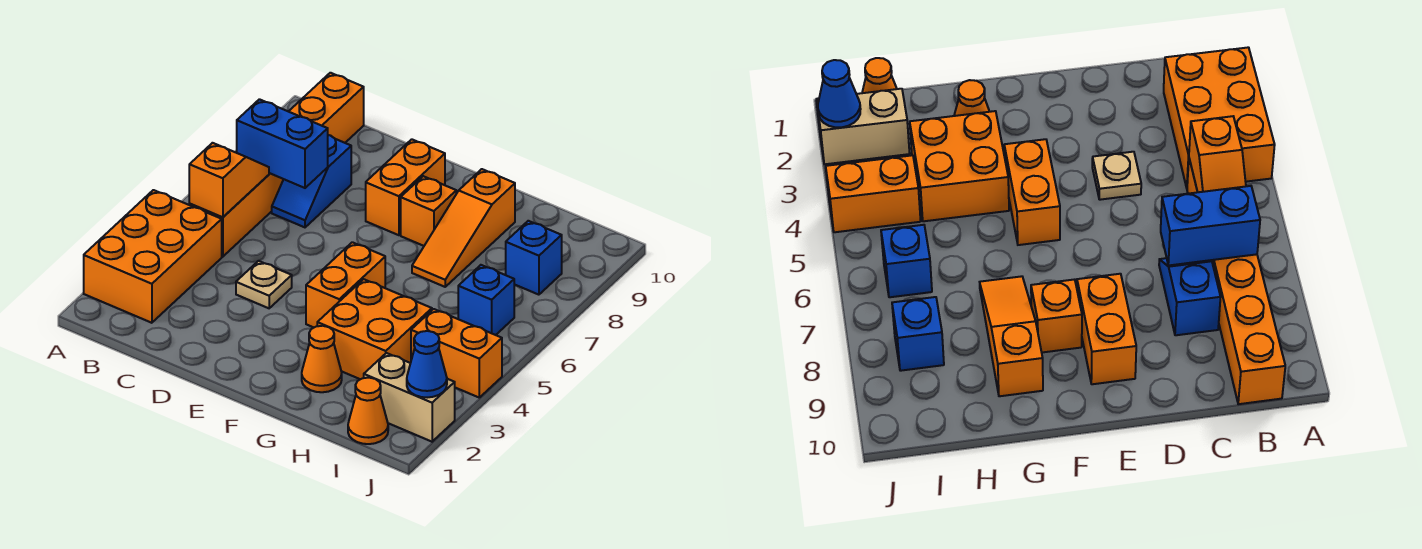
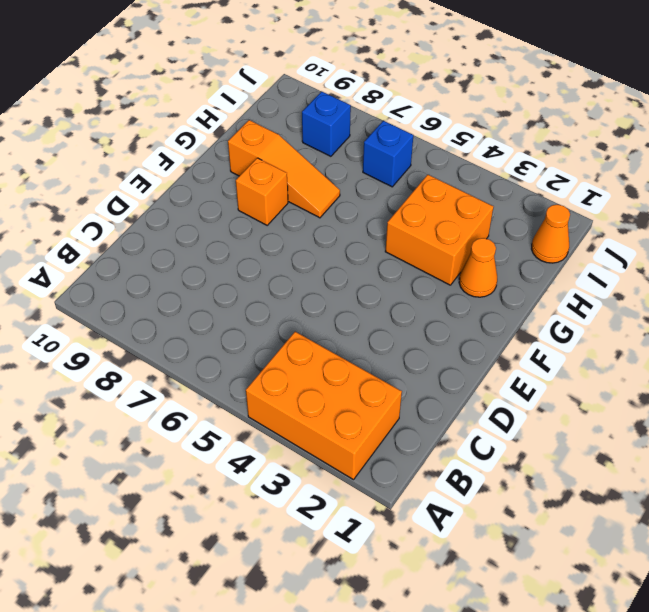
none -> orange brick B5:B10 level 1
none -> blue slope C7:C8 level 1 top 8
none -> tan plate D4 level 1

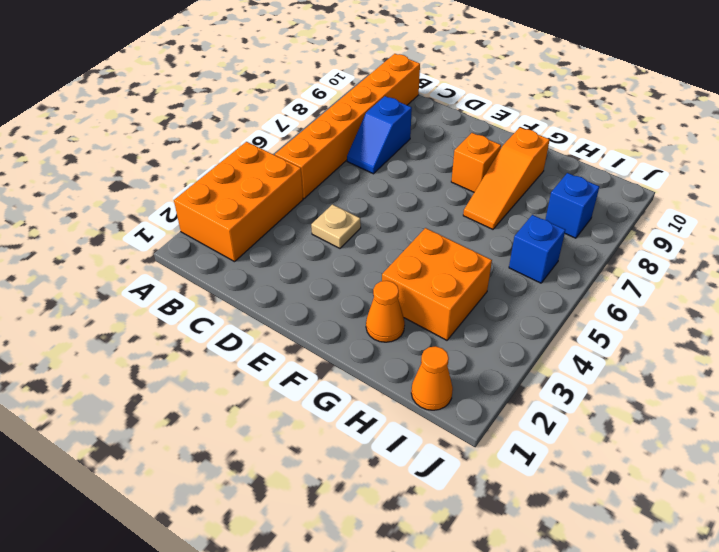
none -> orange brick E8:E9 level 1
none -> orange brick F4:F5 level 1
none -> tan brick I2:J2 level 1

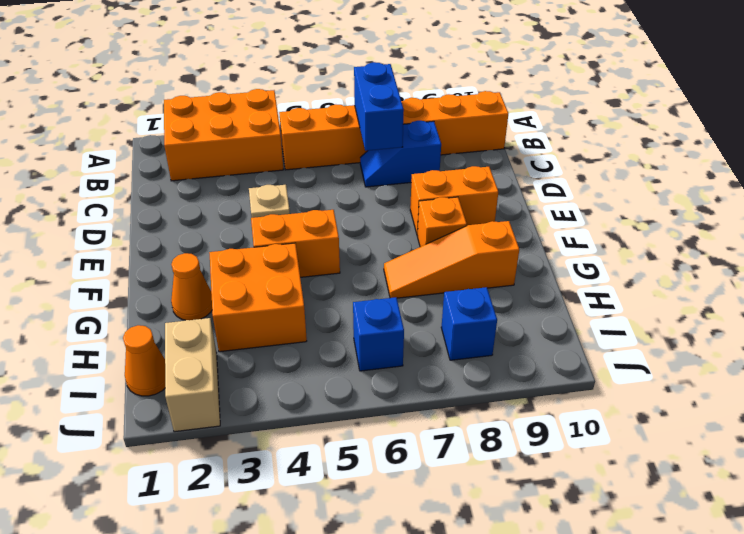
none -> orange brick I4:J4 level 1
none -> orange slope B5:B6 level 2 top 5
none -> blue cone J2 level 2

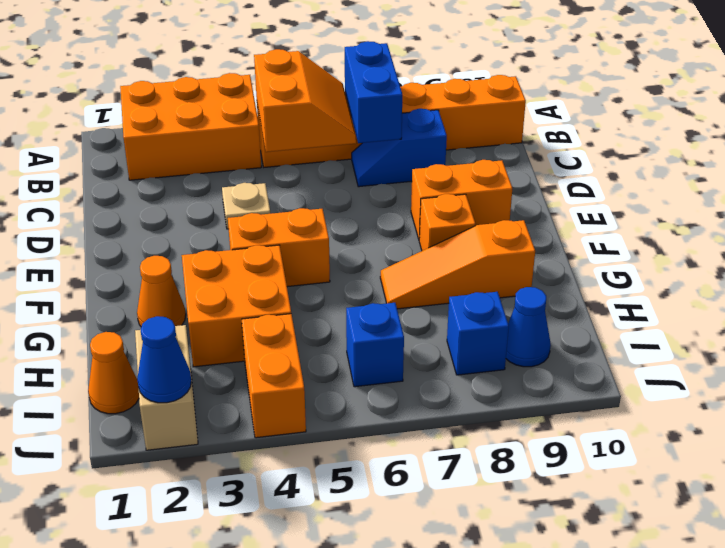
orange slope B5:C6 level 2 top 5 -> orange slope B5:B6 level 2 top 5
blue cone I9 level 1 -> none

